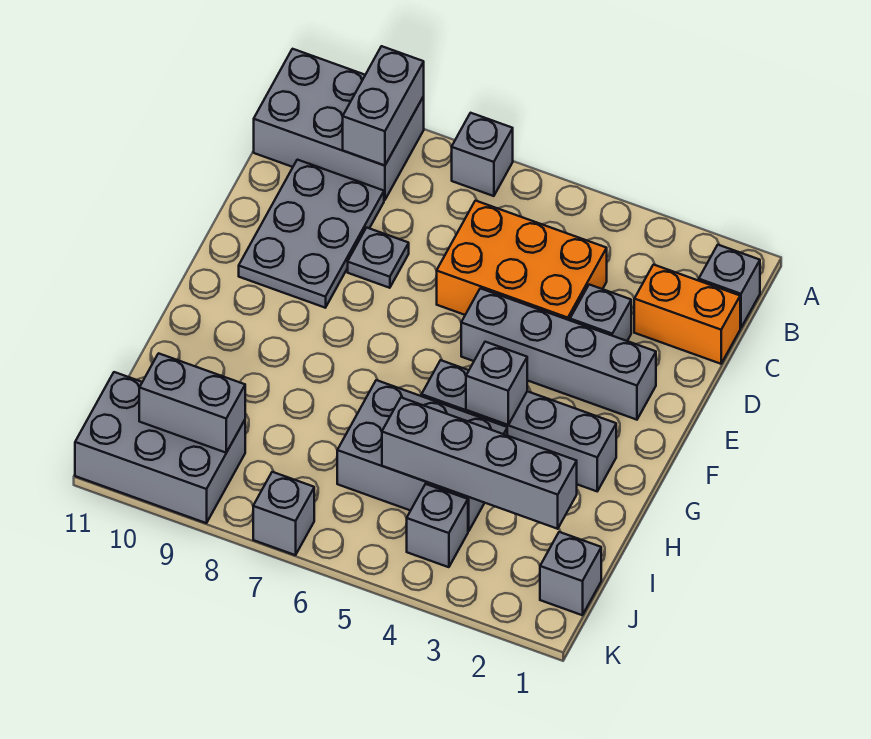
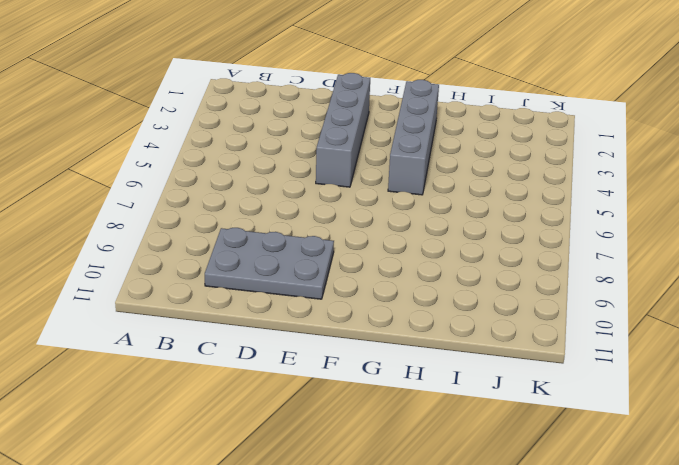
none -> grey brick A7 level 1
none -> grey brick A9:B11 level 1
none -> grey brick B1 level 1

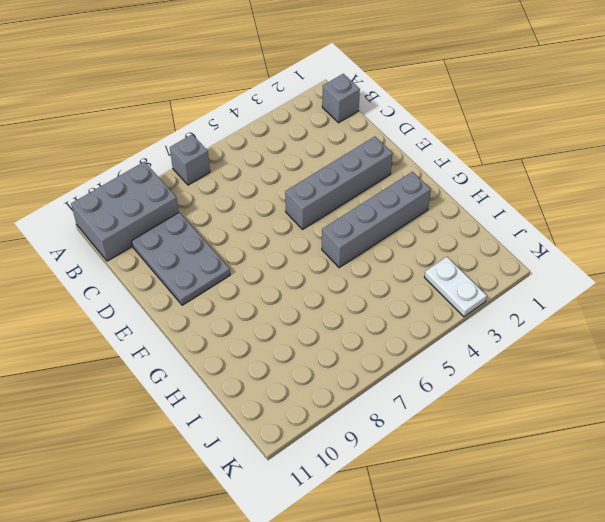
white plate J3:K3 level 1 -> none
none -> orange brick C1:C2 level 1
none -> orange brick C4:D6 level 1
none -> grey brick D3 level 1

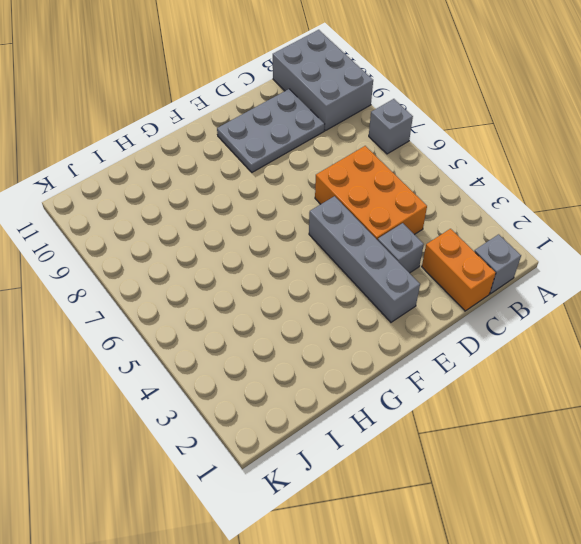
none -> grey plate D8 level 1
none -> grey brick G2:G5 level 1
none -> grey brick H4:I6 level 1

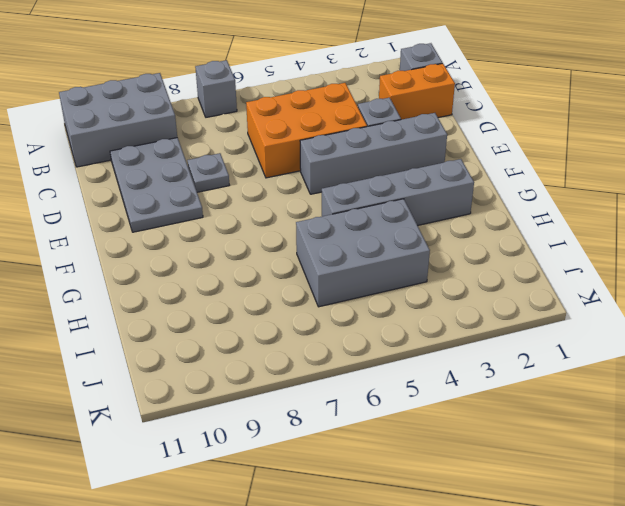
none -> grey brick J1 level 1
none -> grey brick J4 level 1
none -> grey brick J9:K11 level 1

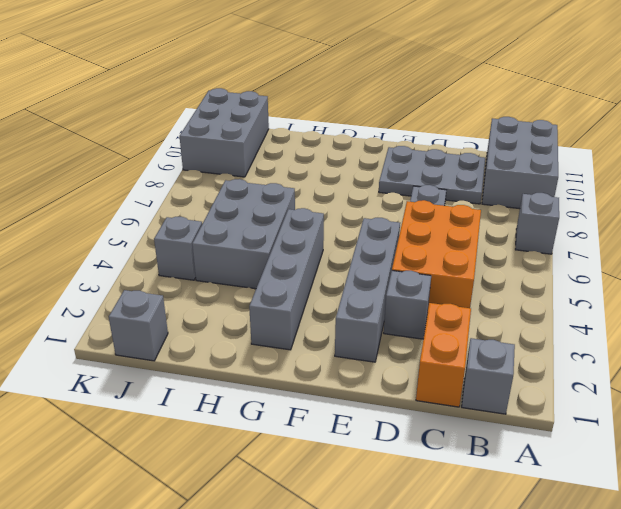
none -> grey brick K7 level 1
none -> grey brick A9:B9 level 2
none -> grey brick G4 level 2

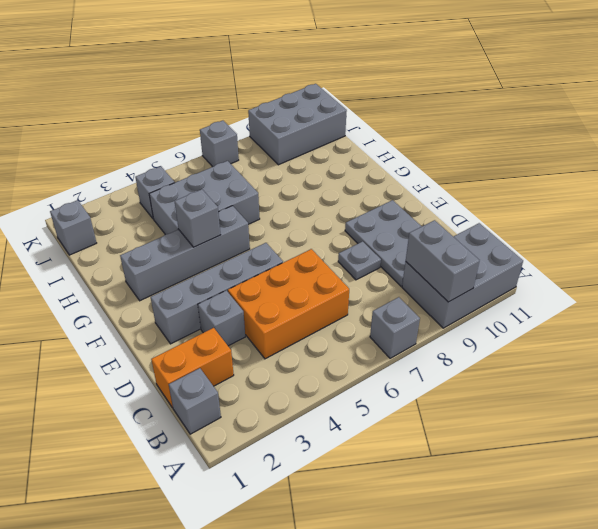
none -> grey brick I2:I5 level 2
none -> grey brick J9:J10 level 2

